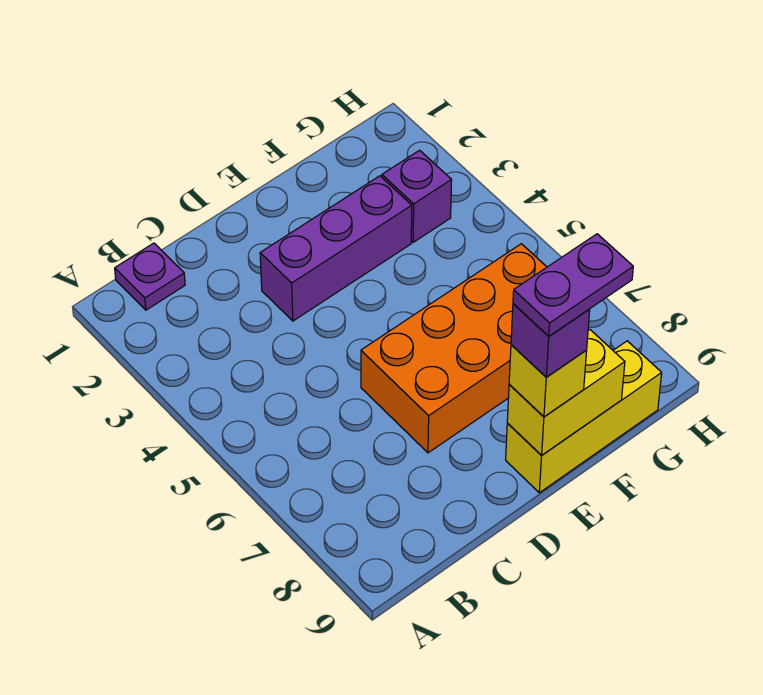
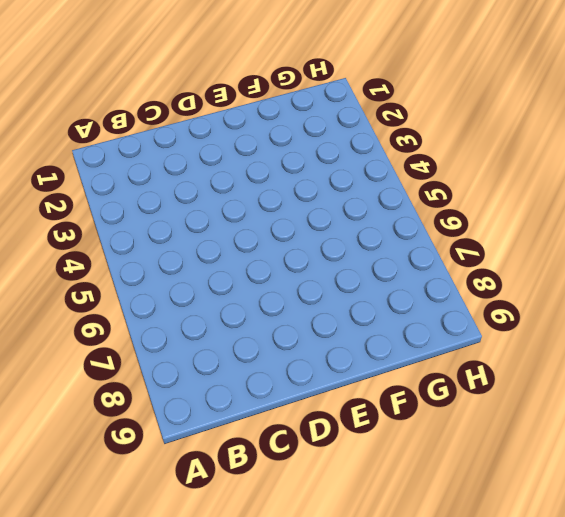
none -> purple plate B1 level 1
none -> purple brick D3:F3 level 1

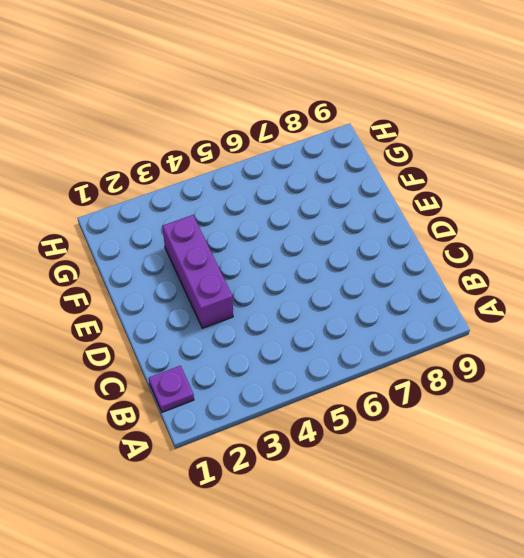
none -> orange brick D6:G7 level 1
none -> yellow brick E9:G9 level 1

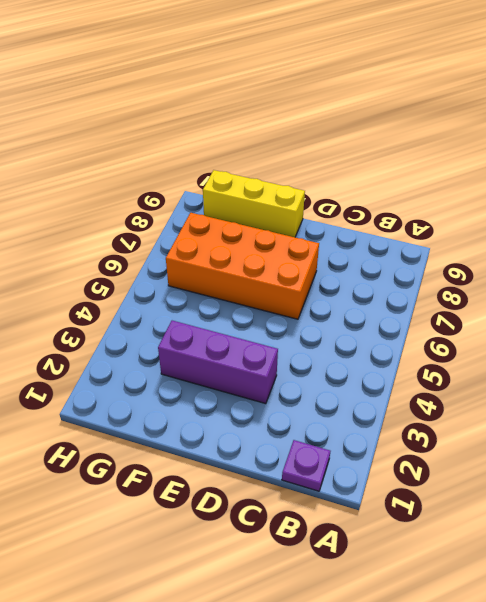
none -> purple brick G3 level 1
none -> yellow brick E9:F9 level 2

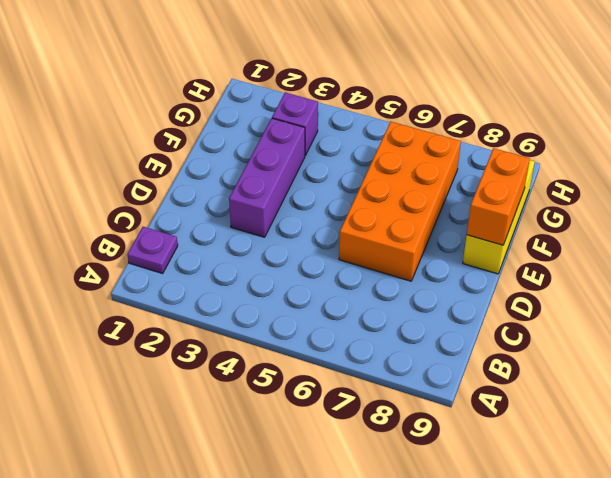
orange brick E9:F9 level 2 -> yellow brick E9:F9 level 2
none -> yellow brick E9 level 3
none -> purple brick E9 level 4

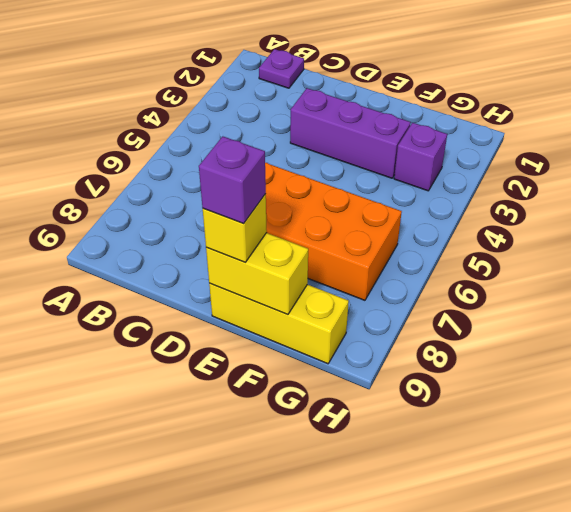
none -> purple plate E9:F9 level 5

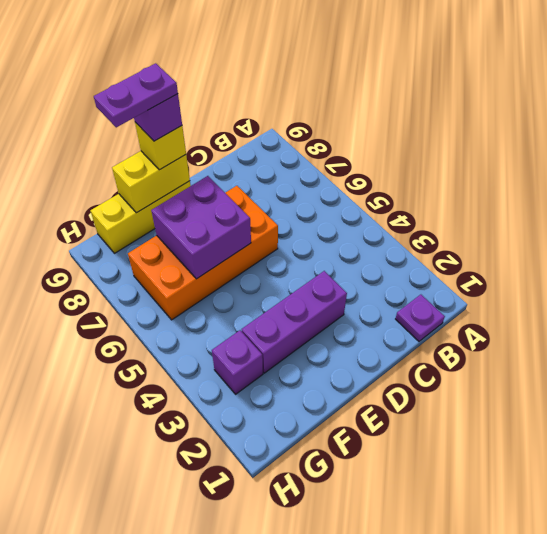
purple brick E6:F7 level 2 -> none

